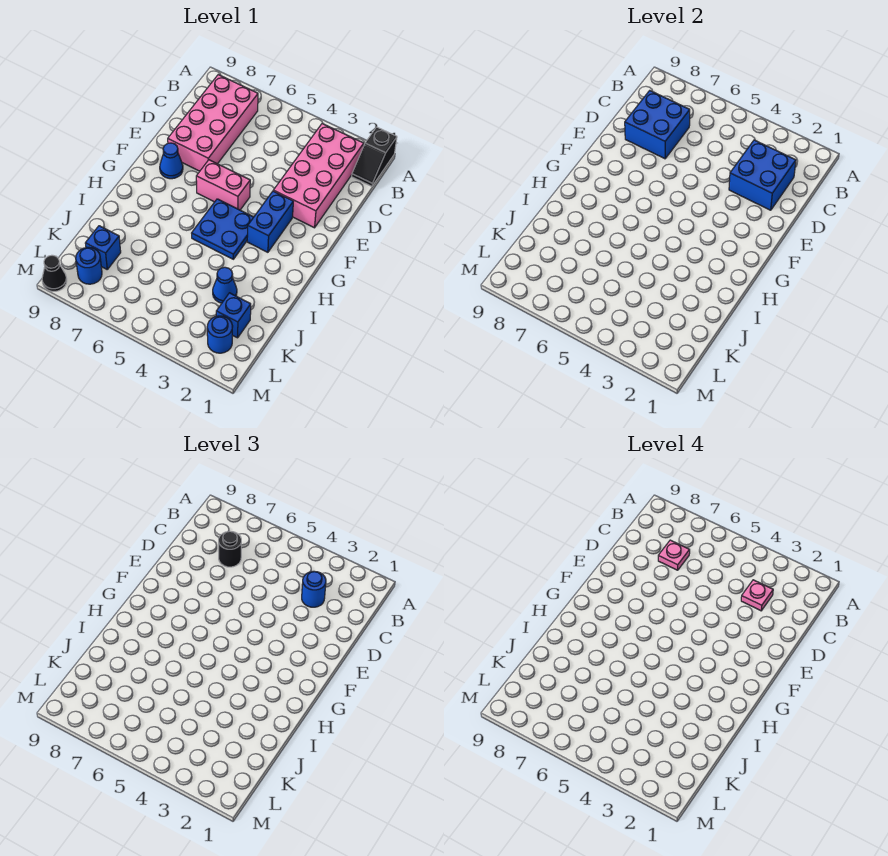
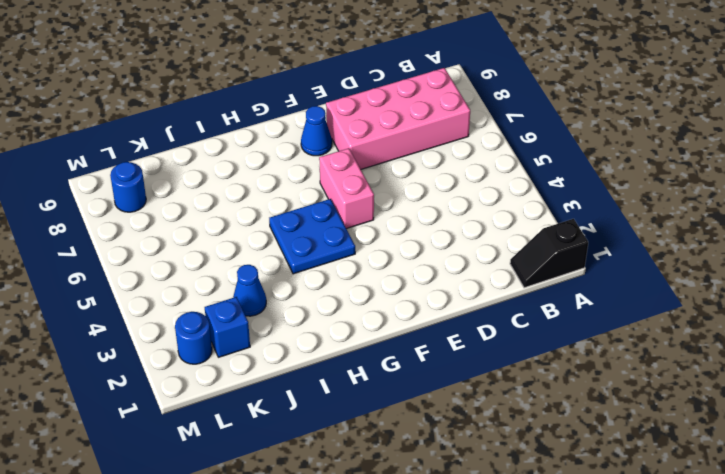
none -> pink brick B2:E3 level 1
none -> blue brick F3:G3 level 1
none -> blue brick K8 level 1

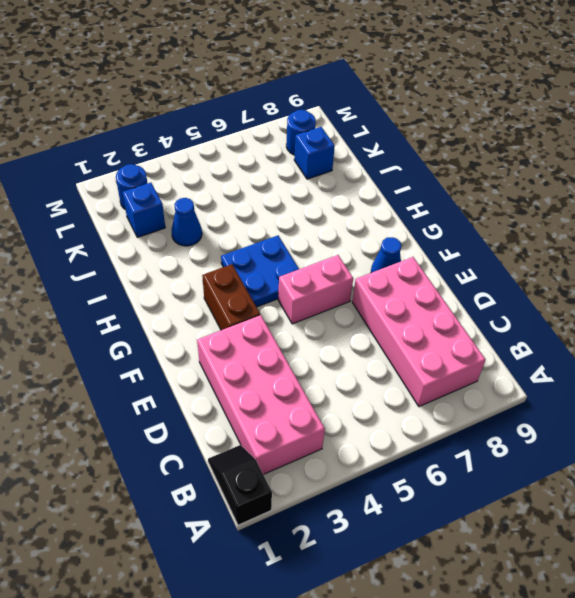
brown brick F3:G3 level 1 -> blue brick F3:G3 level 1
none -> black cone M9 level 1
none -> blue brick C2:D3 level 2
none -> blue brick C7:D8 level 2

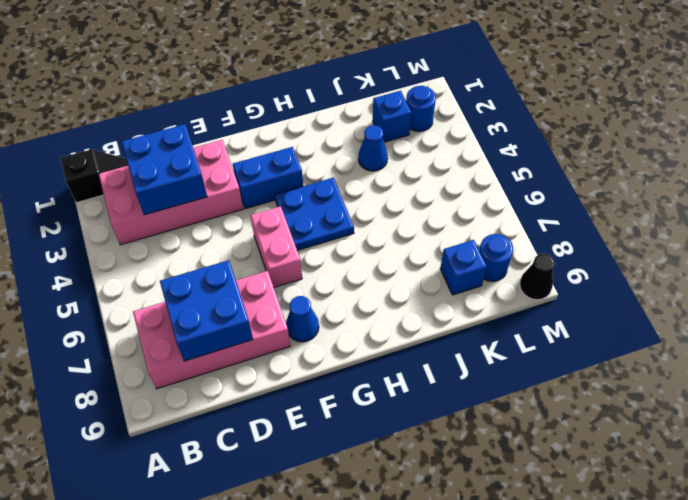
none -> blue round brick C3 level 3
none -> black round brick C7 level 3
none -> pink plate C3 level 4

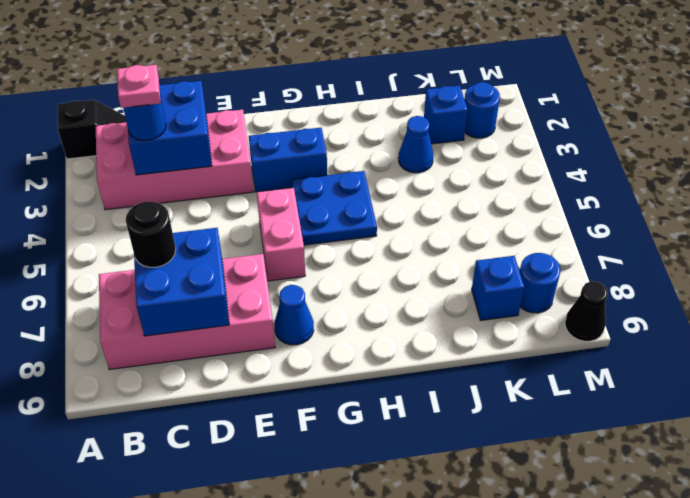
none -> pink plate C7 level 4

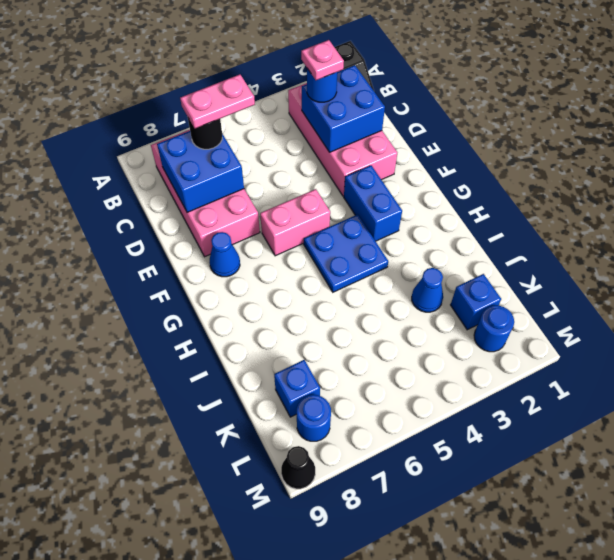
pink plate C6:C7 level 4 -> pink plate C7 level 4

